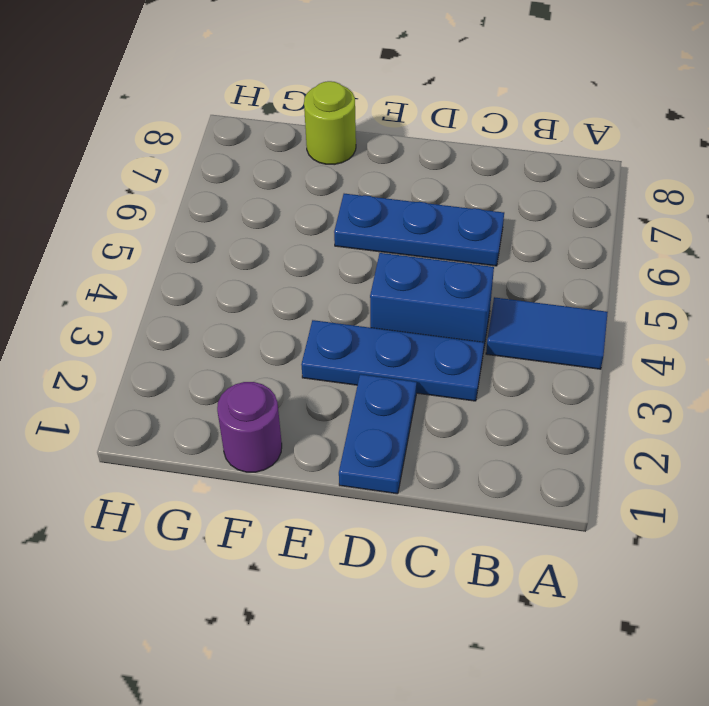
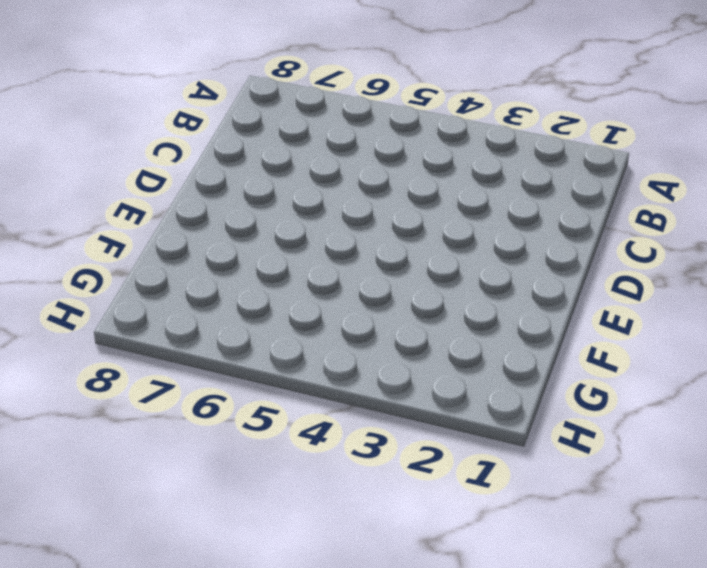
none -> blue tile A4:B4 level 1
none -> blue plate C3:E3 level 1

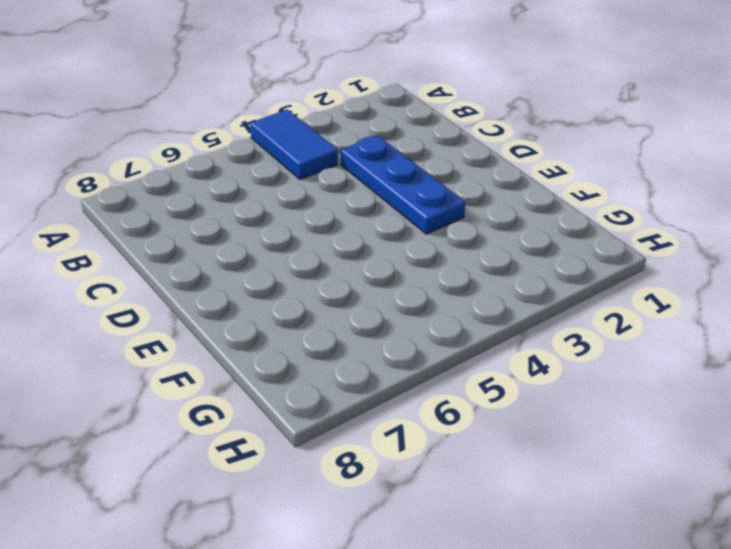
none -> blue brick C4:D4 level 1
none -> blue plate C6:E6 level 1

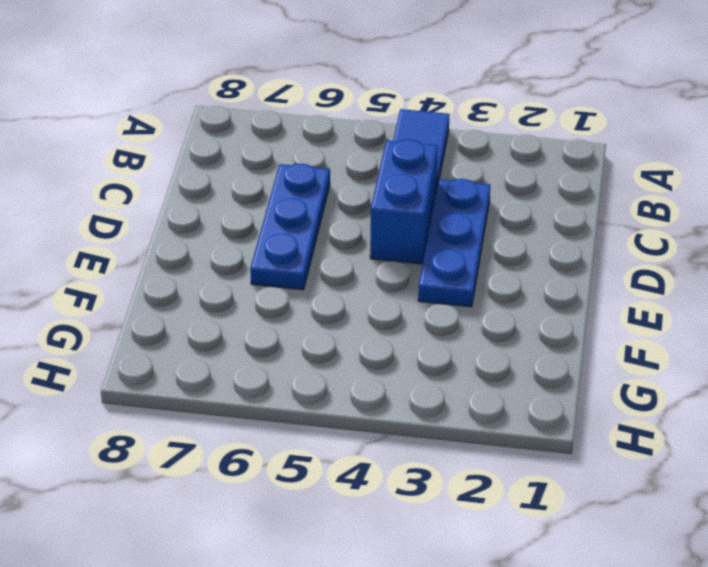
none -> blue plate D1:D2 level 1
none -> purple round brick F1 level 1

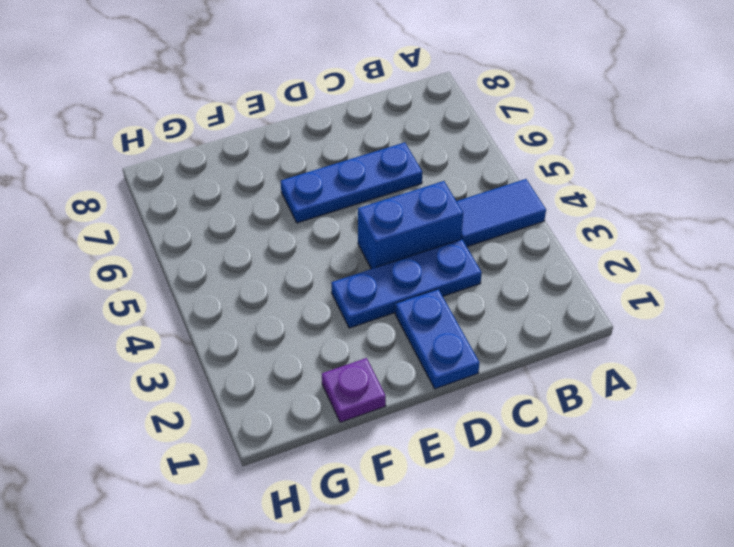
purple plate F1 level 1 -> purple round brick F1 level 1
none -> lime round brick F8 level 1

